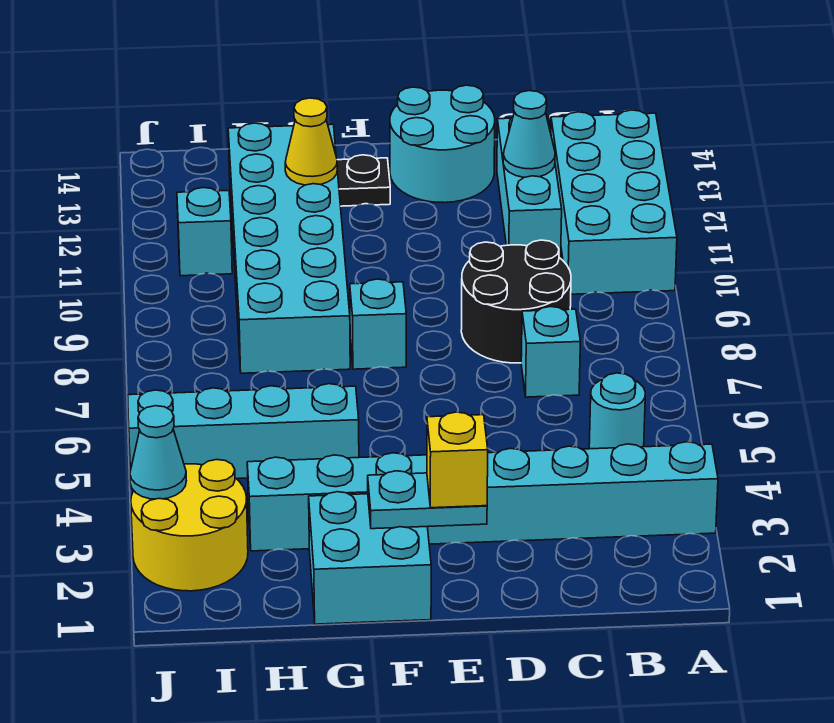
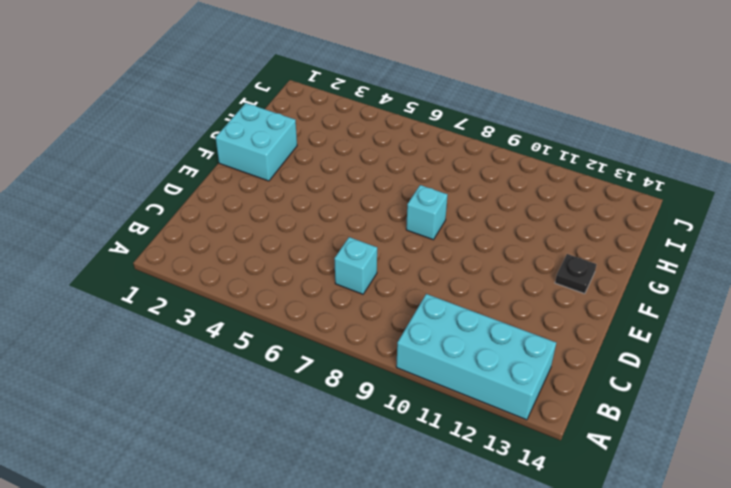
none -> cyan brick A3:H3 level 1
none -> cyan round brick B5 level 1
none -> black round brick C8:D9 level 1

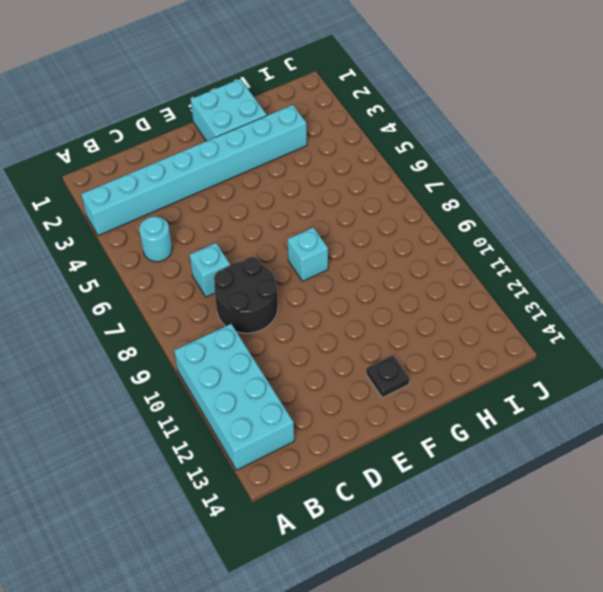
none -> cyan brick C11:C13 level 1
none -> cyan round brick D13:E14 level 1
none -> cyan brick G5:J5 level 1

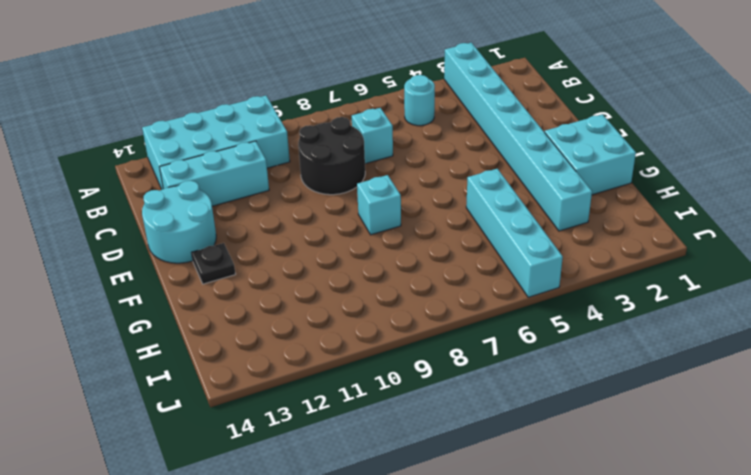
none -> cyan brick G8:H13 level 1
none -> yellow round brick I2:J3 level 1
none -> cyan brick I11 level 1

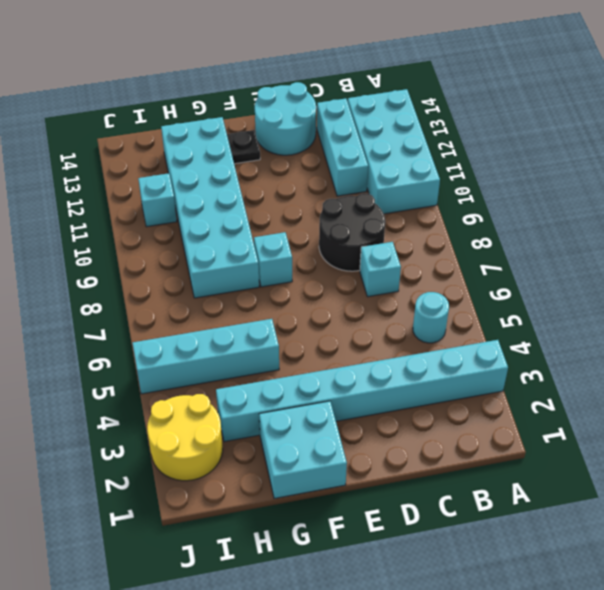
none -> cyan cone C12 level 2
none -> cyan plate E2:F2 level 2
none -> yellow cone G12 level 2

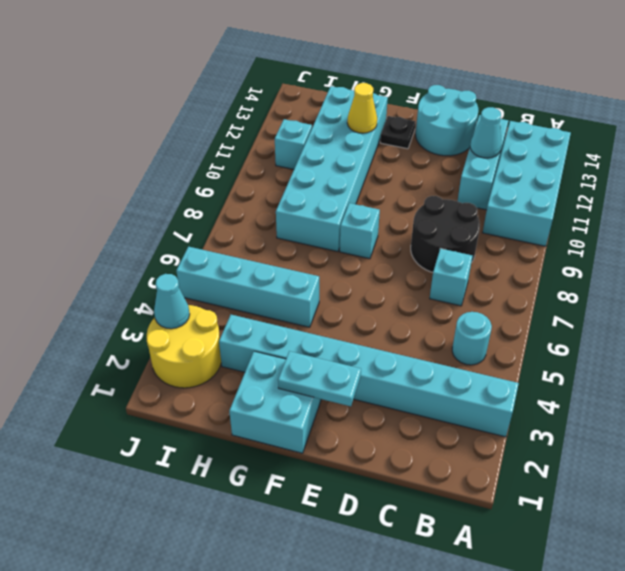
none -> yellow brick E2 level 3

